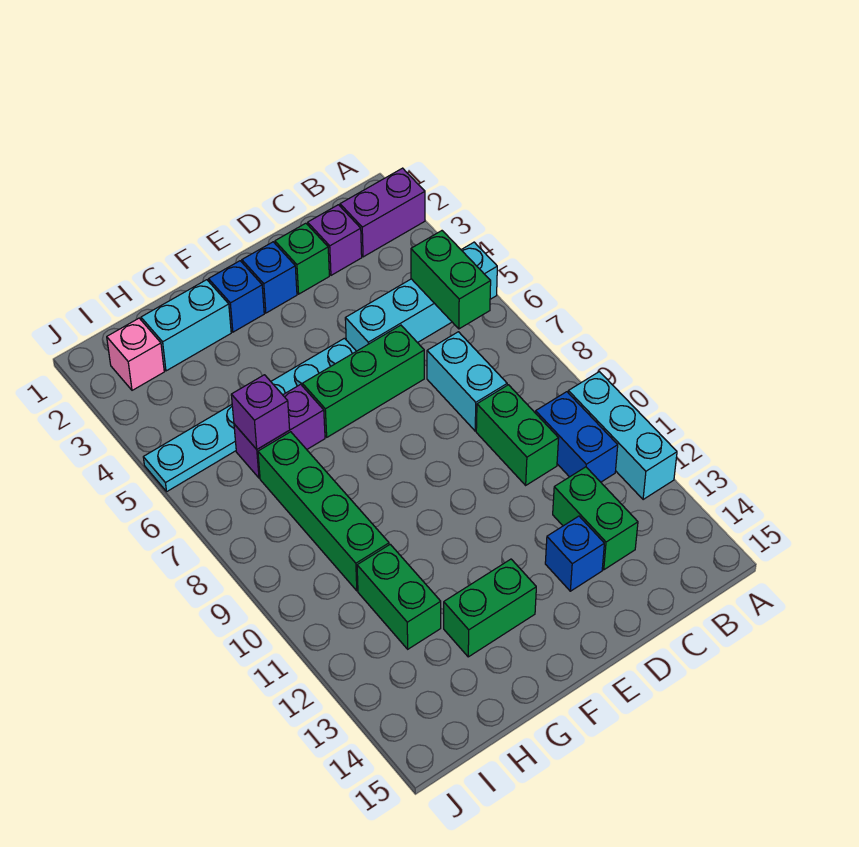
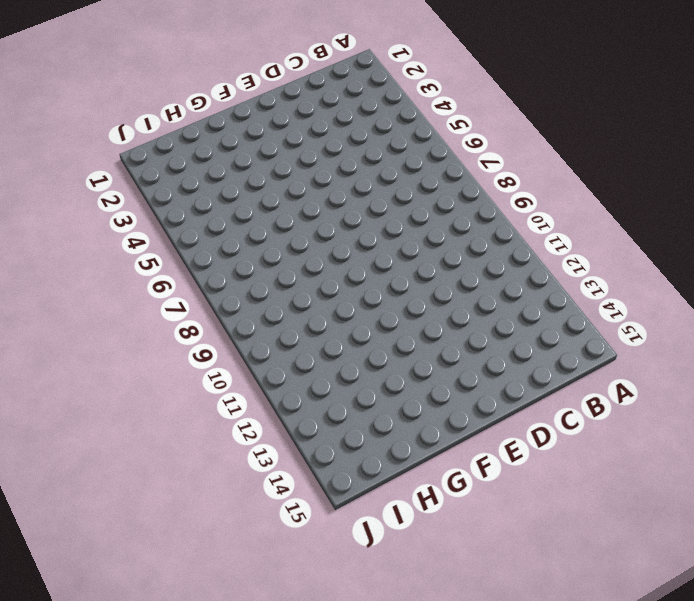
none -> purple brick A2:B2 level 1
none -> cyan brick A5:D5 level 1
none -> cyan brick A10:A12 level 1

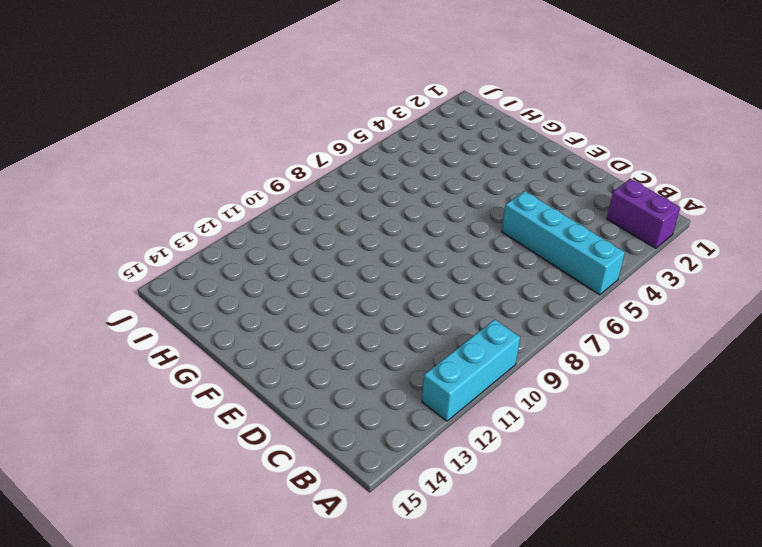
none -> blue brick B10:B11 level 1
none -> purple brick C2 level 1
none -> cyan brick C7:C8 level 1

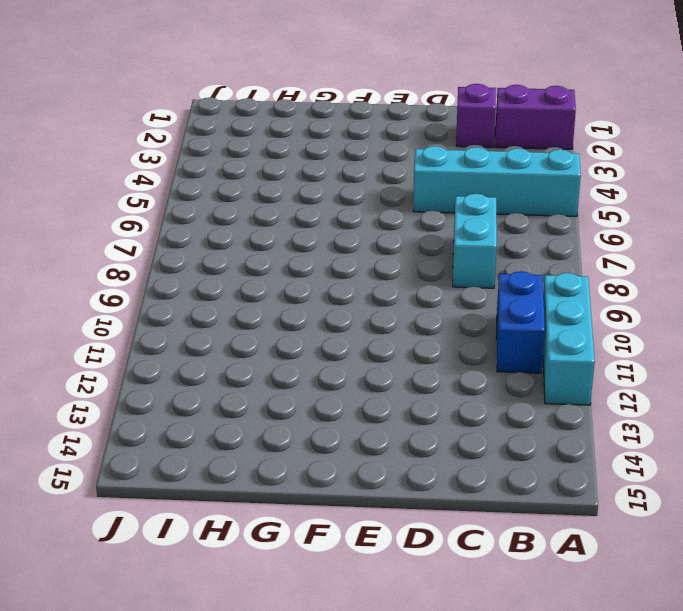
none -> green brick C9:C10 level 1
none -> green brick C12:C13 level 1
none -> green brick D2 level 1

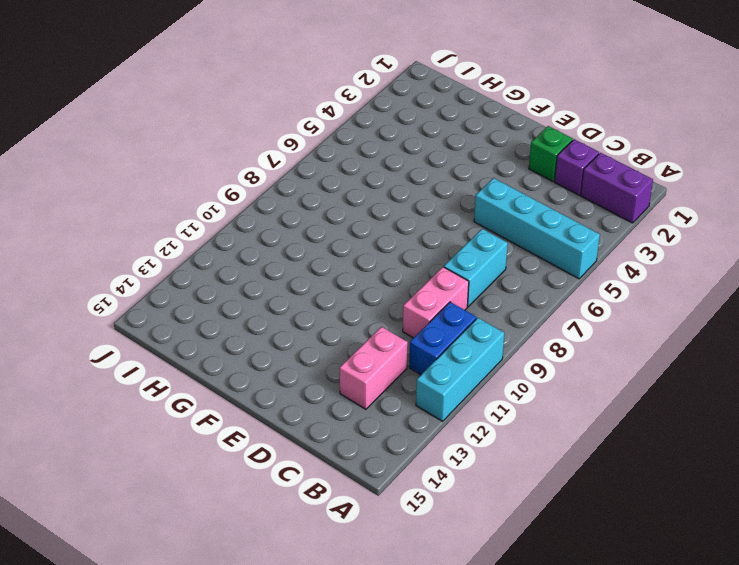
pink brick C9:C10 level 1 -> green brick C9:C10 level 1
pink brick C12:C13 level 1 -> green brick C12:C13 level 1
none -> green brick D6:F6 level 1
none -> blue brick D13 level 1
none -> blue brick E2 level 1

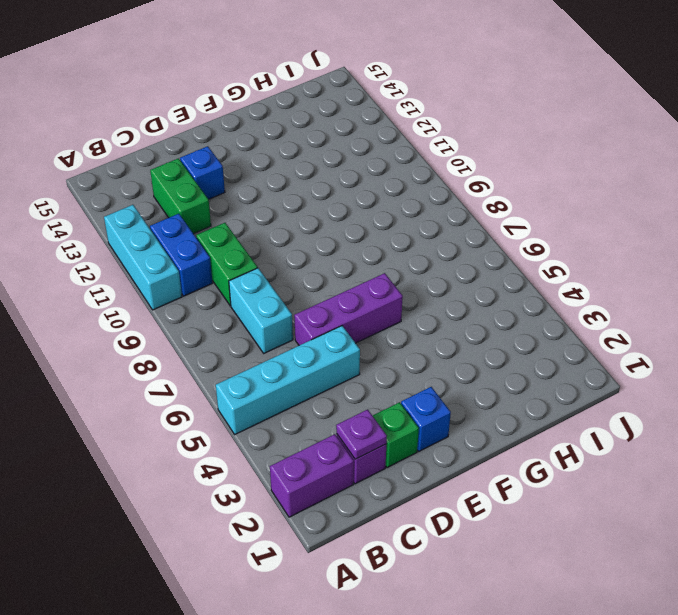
purple plate C2 level 2 -> none
purple brick D6:F6 level 1 -> green brick D6:F6 level 1
none -> cyan plate E5:J5 level 1
none -> blue brick F2 level 1
none -> green brick F13:G13 level 1

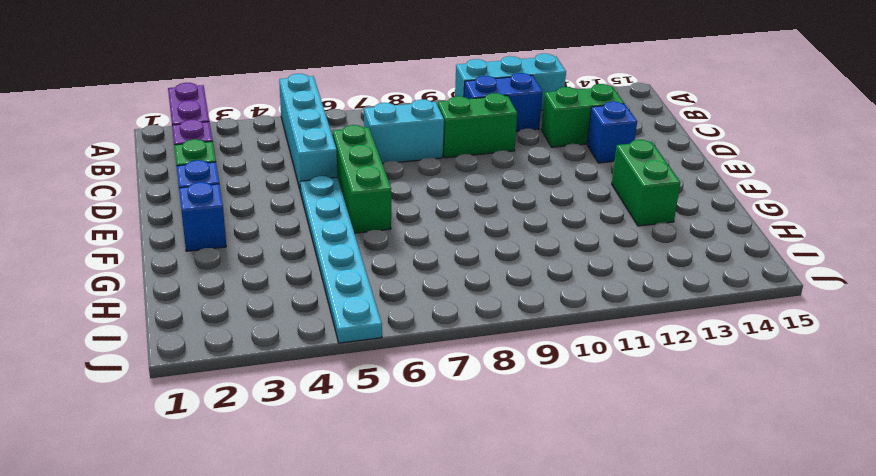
none -> cyan brick G2:H2 level 1
none -> purple brick G6:H6 level 1
none -> green brick H7:H10 level 1

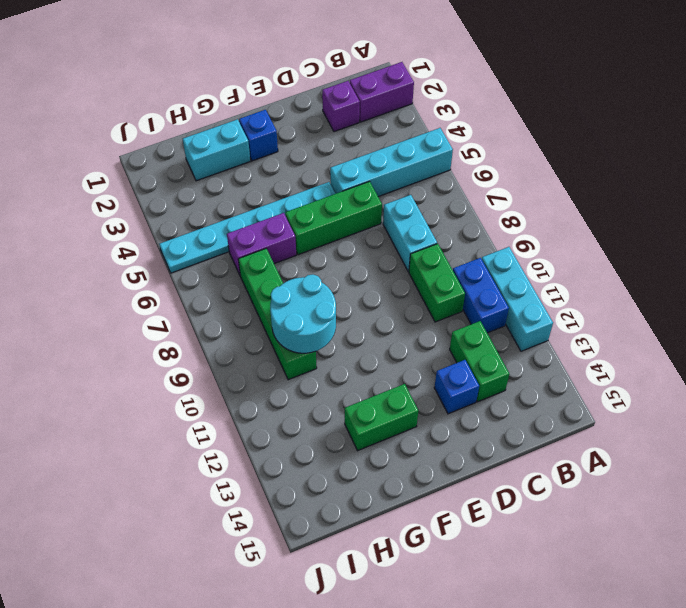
cyan round brick G9:H10 level 2 -> none
none -> green brick D2 level 1
none -> blue brick E2 level 1
none -> green brick H11:H12 level 1

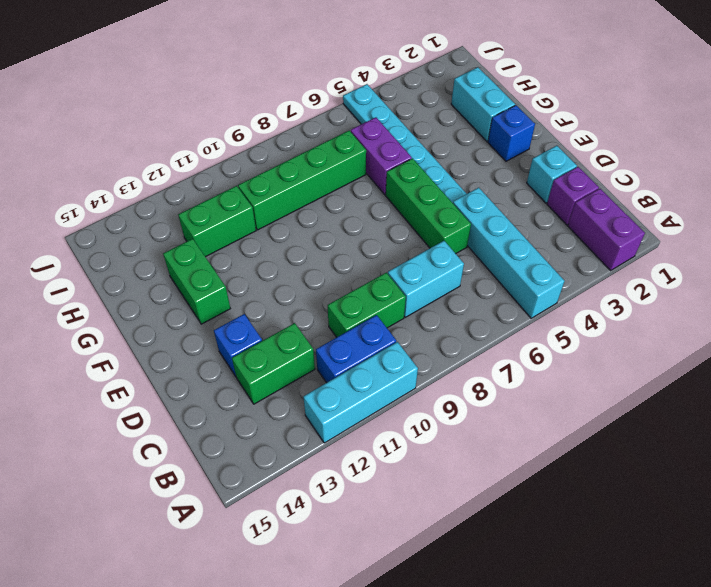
cyan brick D2 level 1 -> green brick D2 level 1
none -> blue brick E2 level 1
none -> pink brick I2 level 1
none -> green brick B5:B6 level 2

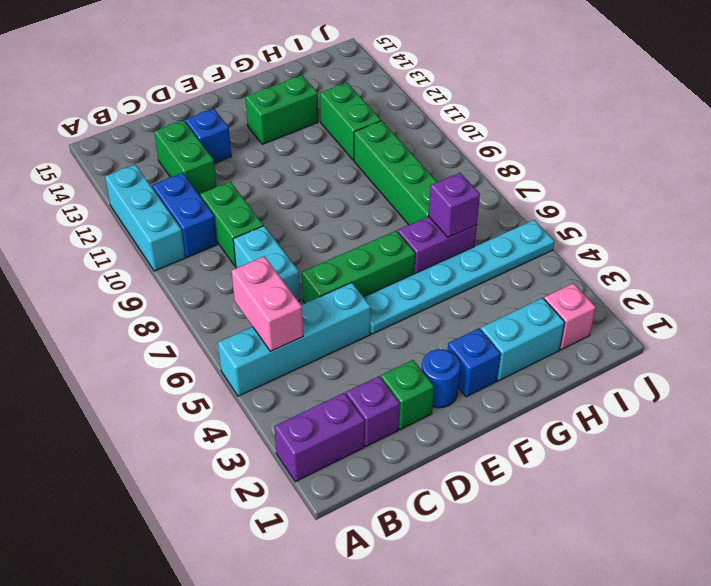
pink brick B5:B6 level 2 -> green brick B5:B6 level 2
blue round brick E2 level 1 -> blue brick E2 level 1

